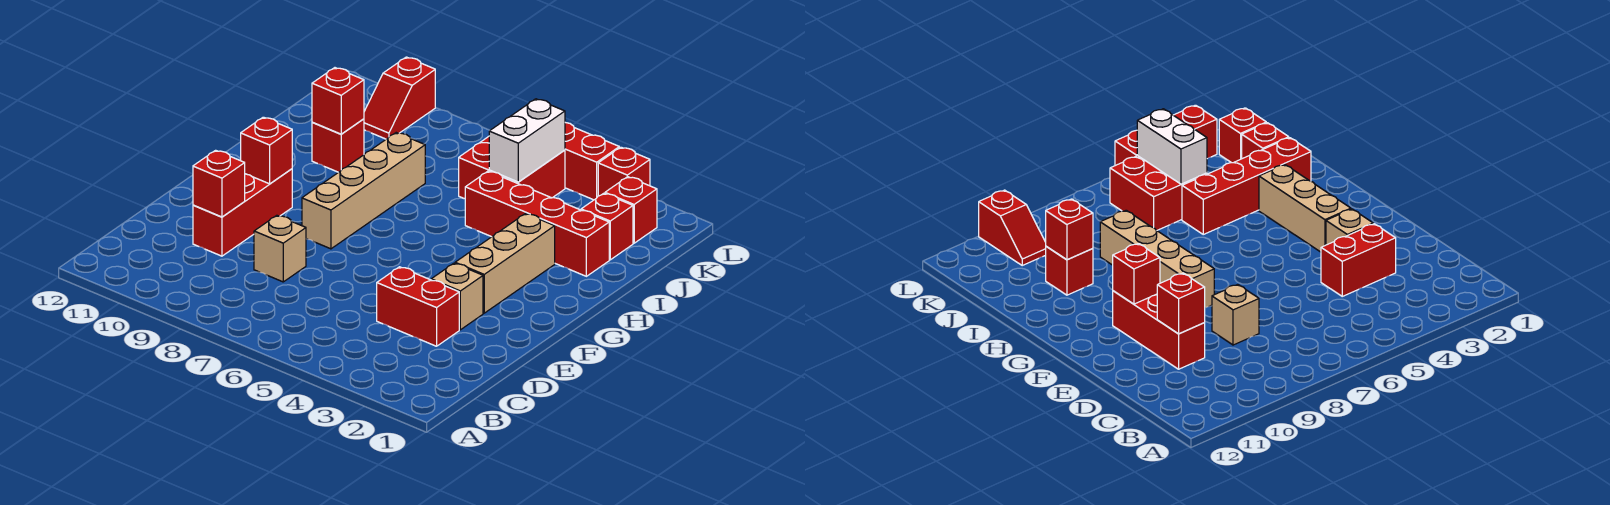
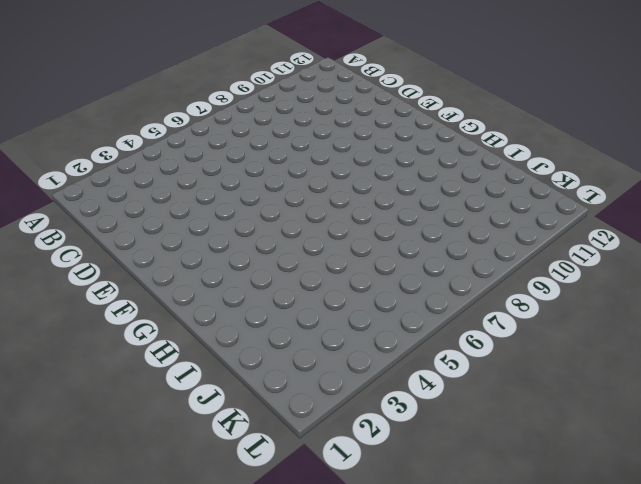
none -> red brick D3:D4 level 1
none -> tan brick D8 level 1
none -> red brick D10:F10 level 1

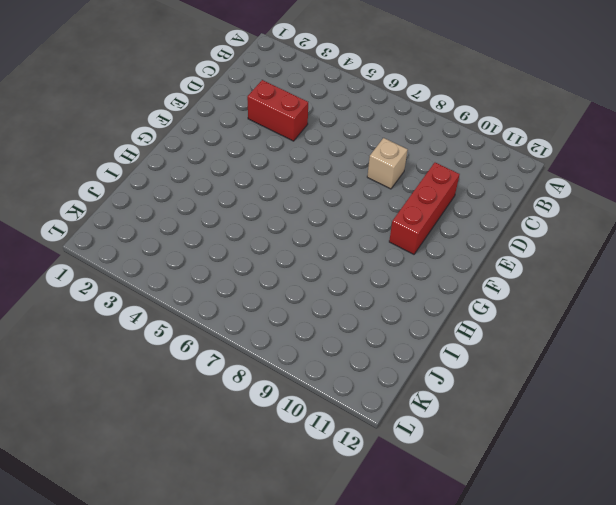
none -> tan brick E3 level 1
none -> tan brick F3:H3 level 1
none -> tan brick F8:I8 level 1

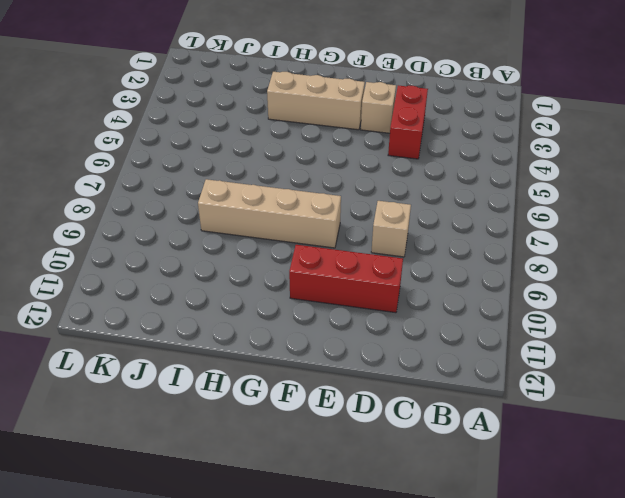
none -> red brick I2:I5 level 1
none -> red brick I10 level 1
none -> red brick J2 level 1

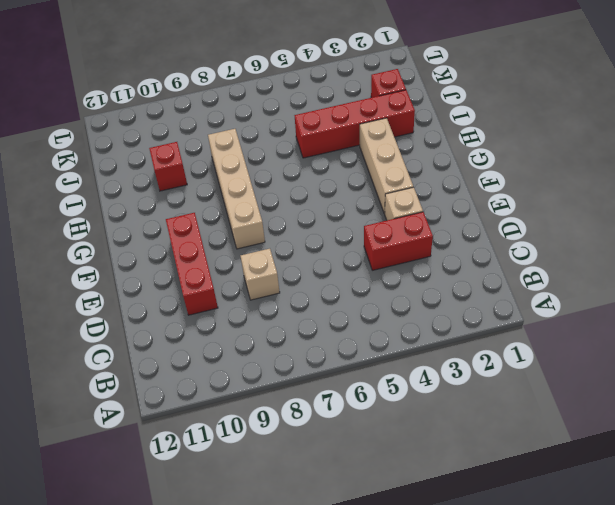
none -> red brick J5:K6 level 1
none -> red brick K2 level 1
none -> red slope K10:L10 level 1 top L

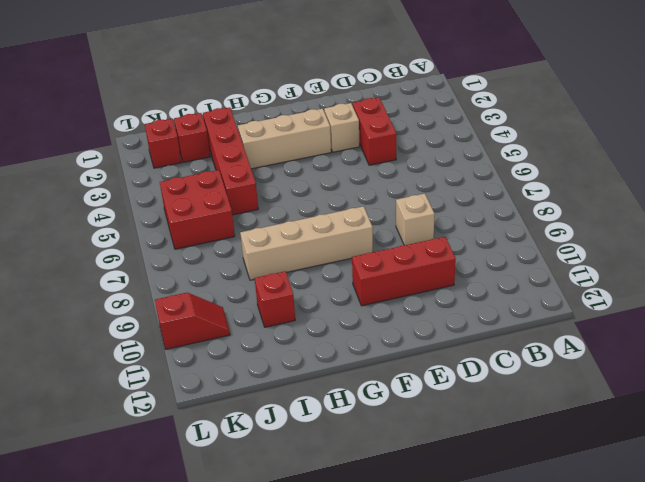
none -> red brick L3 level 1
none -> red brick L4:L5 level 1
none -> red brick D10 level 2

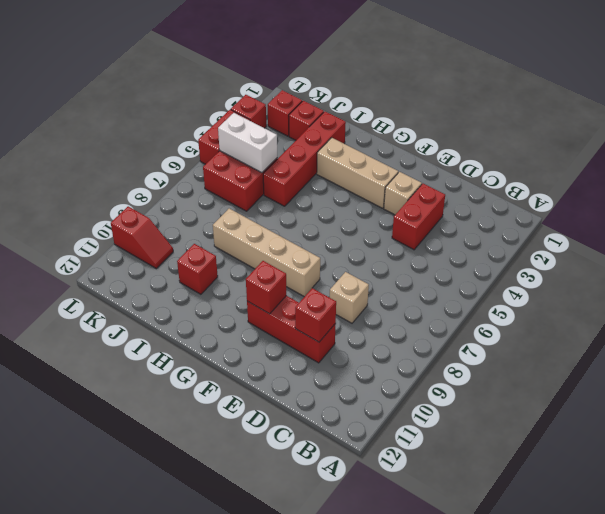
none -> red brick I10 level 2

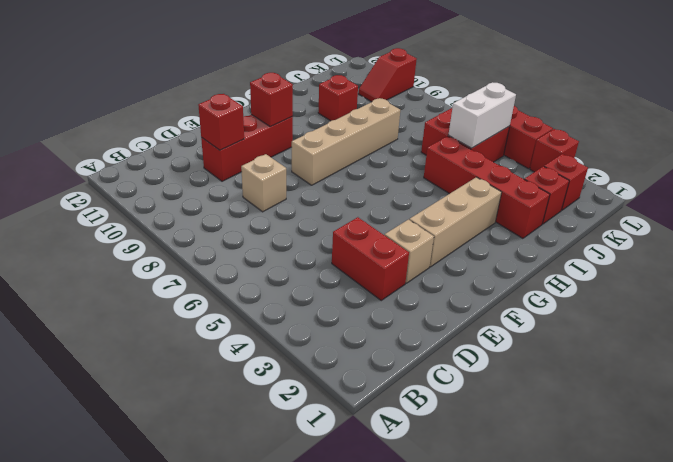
none -> red brick I10 level 2

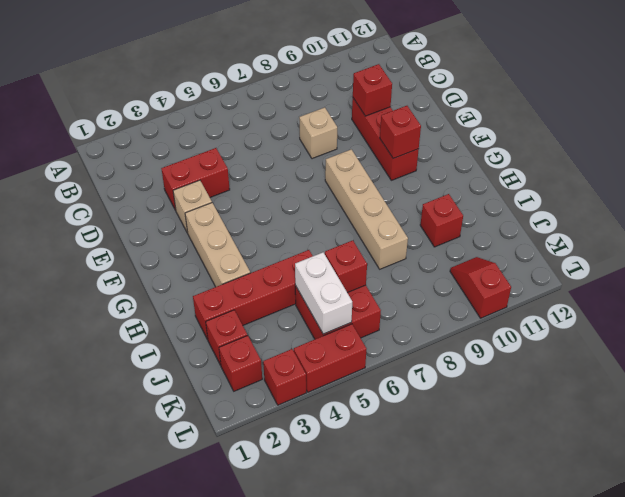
red brick J6 level 2 -> red brick I10 level 2

